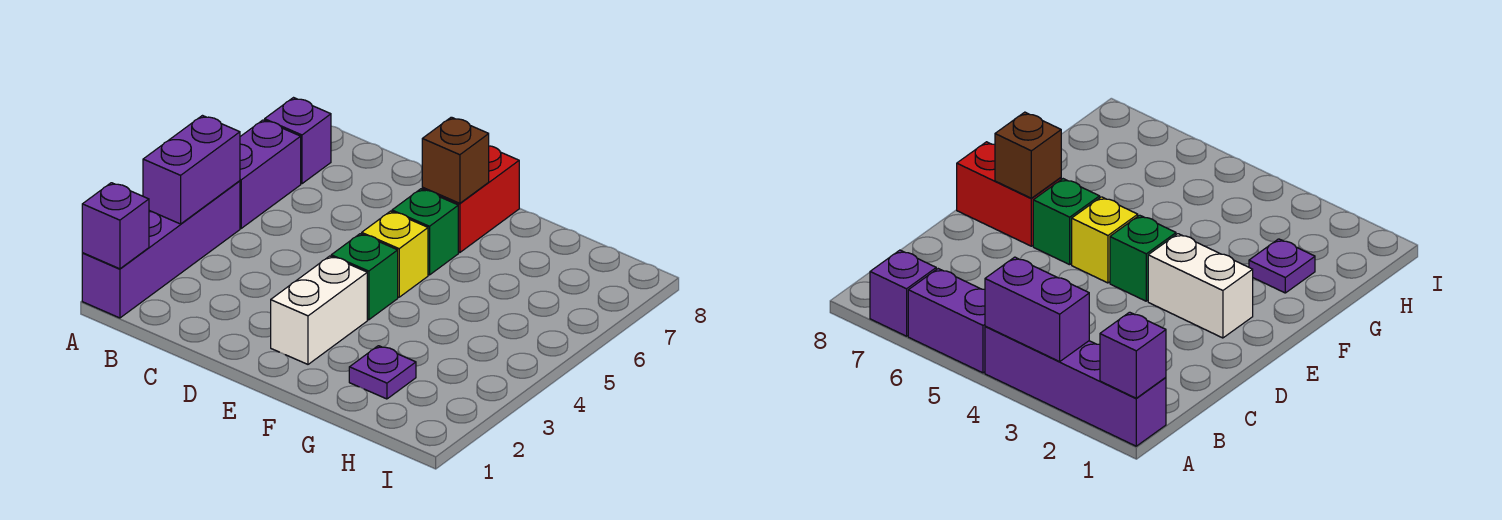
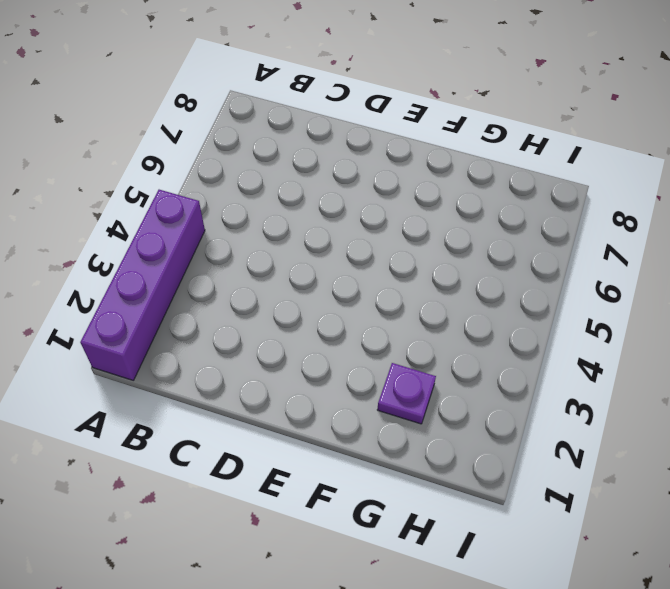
none -> purple brick A5:A6 level 1
none -> purple brick A7 level 1
none -> white brick E2:E3 level 1

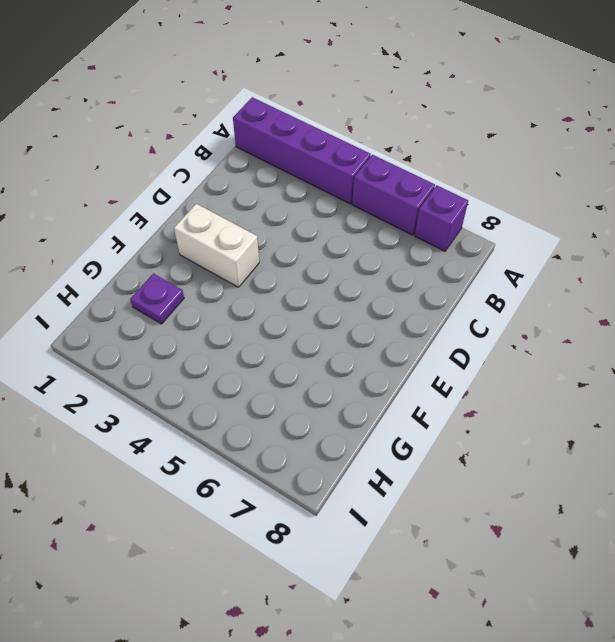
none -> green brick E4 level 1
none -> yellow brick E5 level 1
none -> green brick E6 level 1

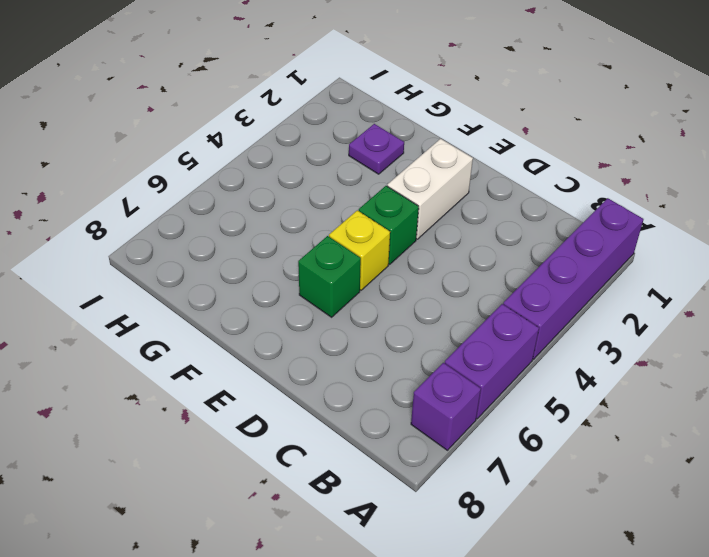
none -> red brick E7:E8 level 1
none -> purple brick A1 level 2
none -> purple brick A3:A4 level 2

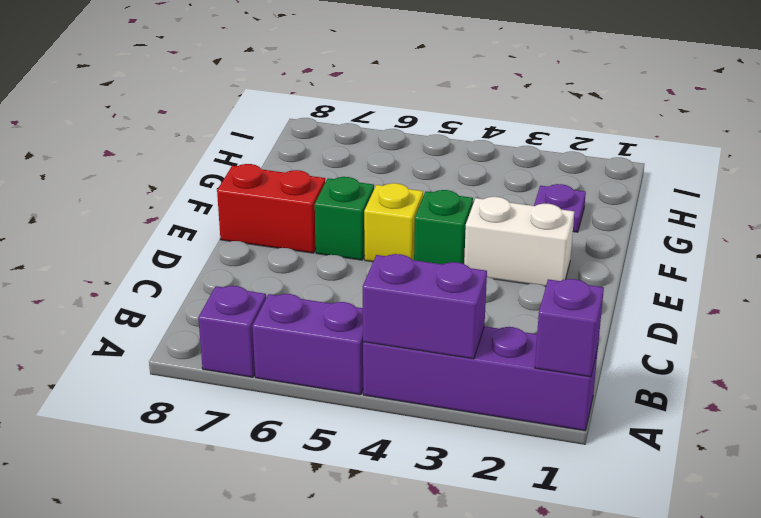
none -> brown brick E7 level 2

